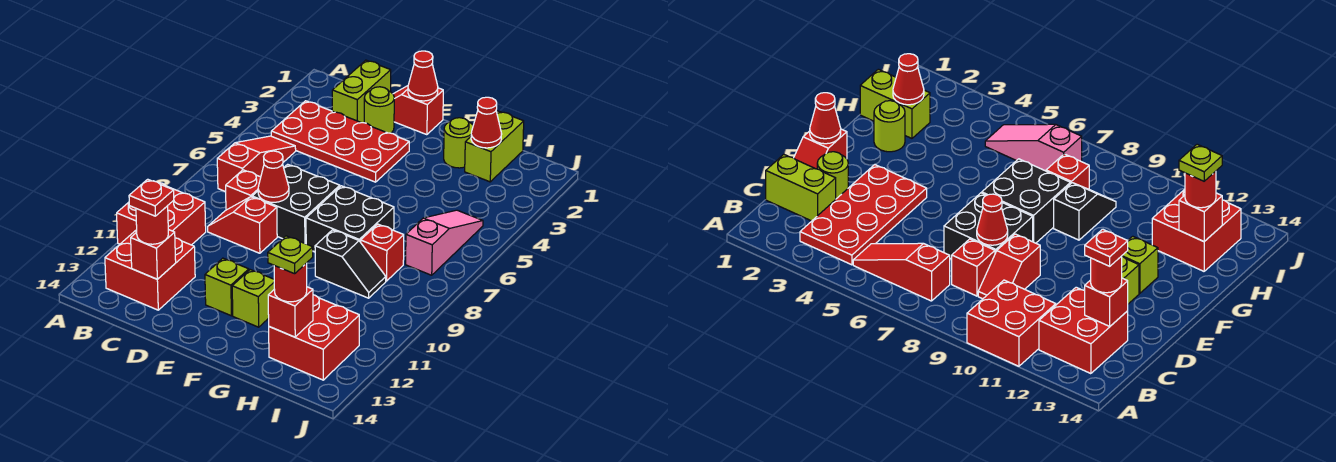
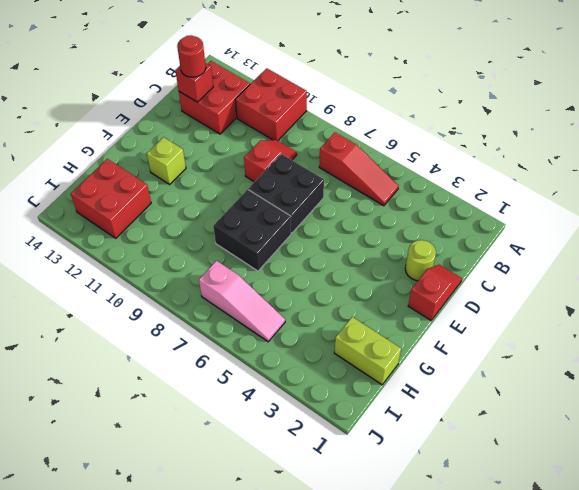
none -> red plate B3:E4 level 1
none -> lime brick C1:C2 level 1
none -> red brick C8 level 1

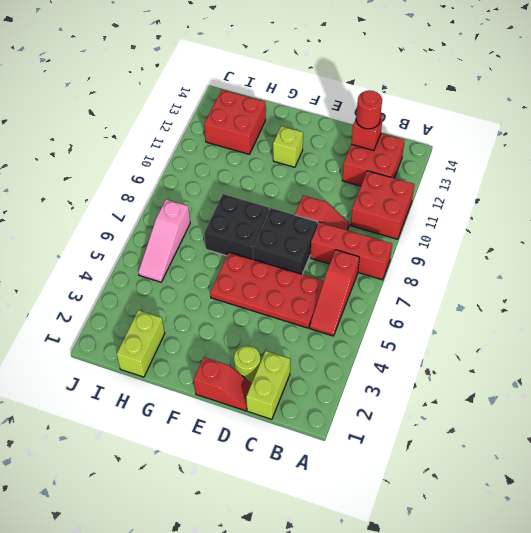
red brick A8:C8 level 1 -> red brick C8 level 1
red plate C5:F6 level 1 -> red plate B3:E4 level 1
none -> lime brick E12 level 1
none -> lime round brick G2 level 1
none -> black slope G9:H9 level 1 top G

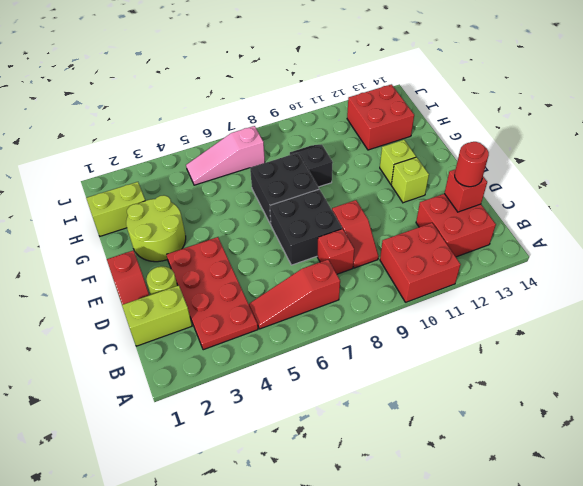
lime round brick F2:G3 level 1 -> lime round brick G2 level 1
none -> red brick H8 level 1
none -> red cone D8 level 2
none -> red cone E1 level 2

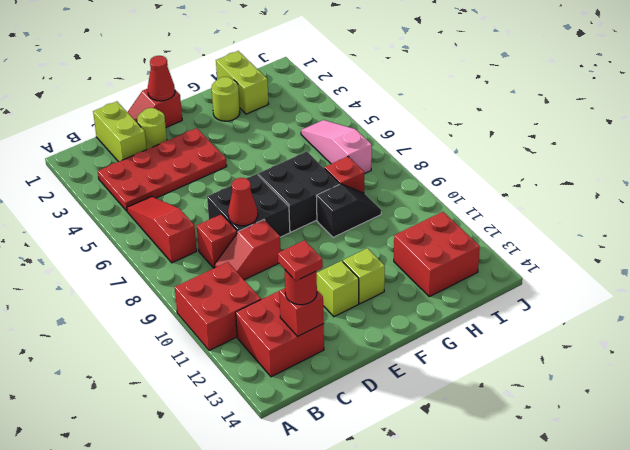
none -> red cone H2 level 2
none -> red brick H13 level 2
none -> red round brick H13 level 3

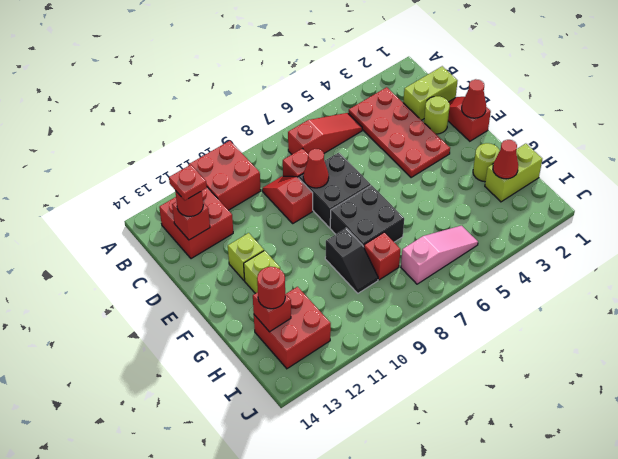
none -> lime plate H13 level 4

